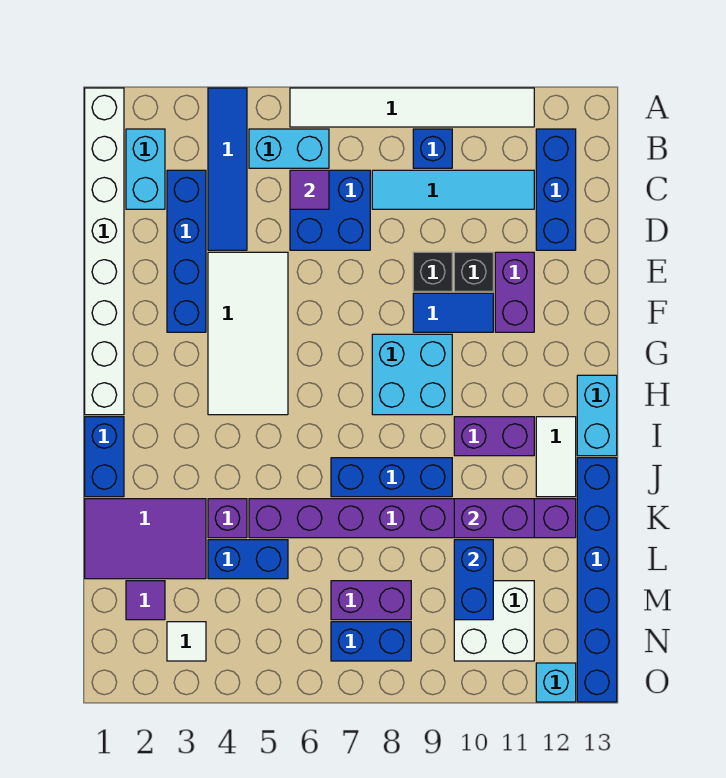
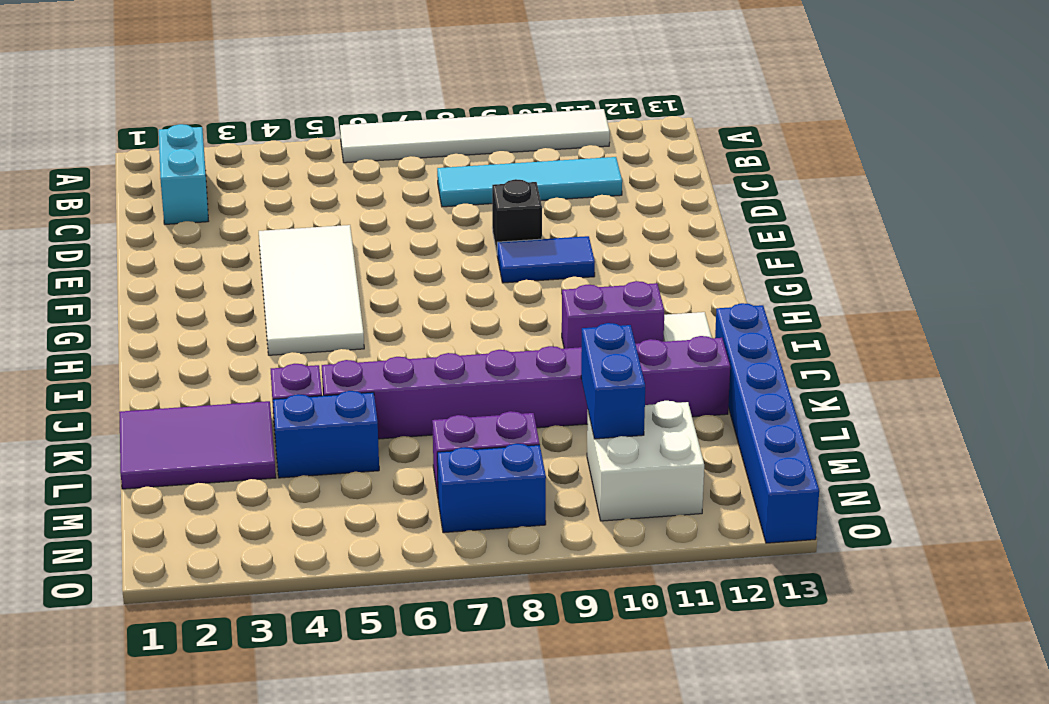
none -> white brick A1:H1 level 1
none -> blue tile A4:D4 level 1
none -> cyan brick B5:B6 level 1
none -> blue brick B9 level 1

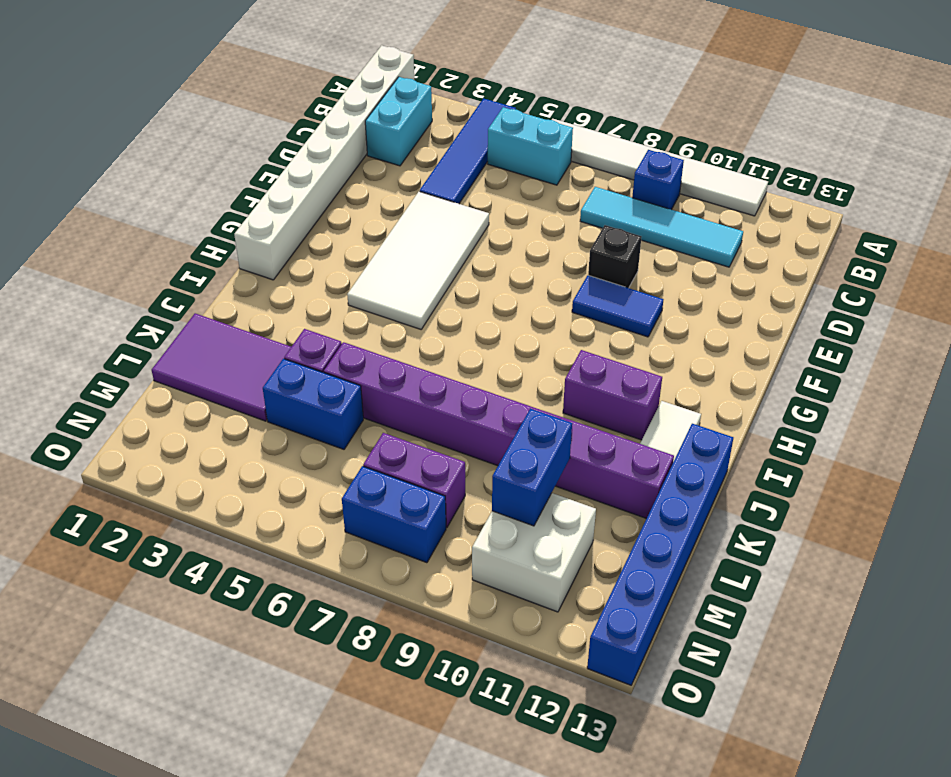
none -> blue brick B12:D12 level 1
none -> blue brick C3:F3 level 1
none -> blue brick C6:D7 level 1
none -> black brick E10 level 1

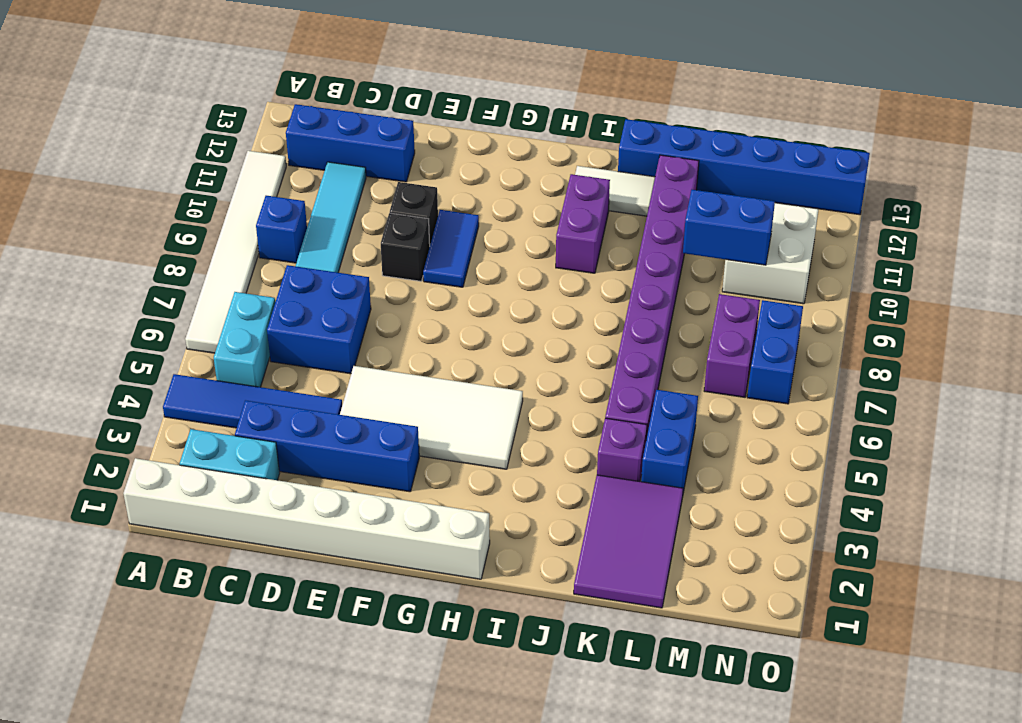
none -> purple brick E11:F11 level 1
none -> cyan brick G8:H9 level 1
none -> cyan brick H13:I13 level 1
none -> blue brick I1:J1 level 1

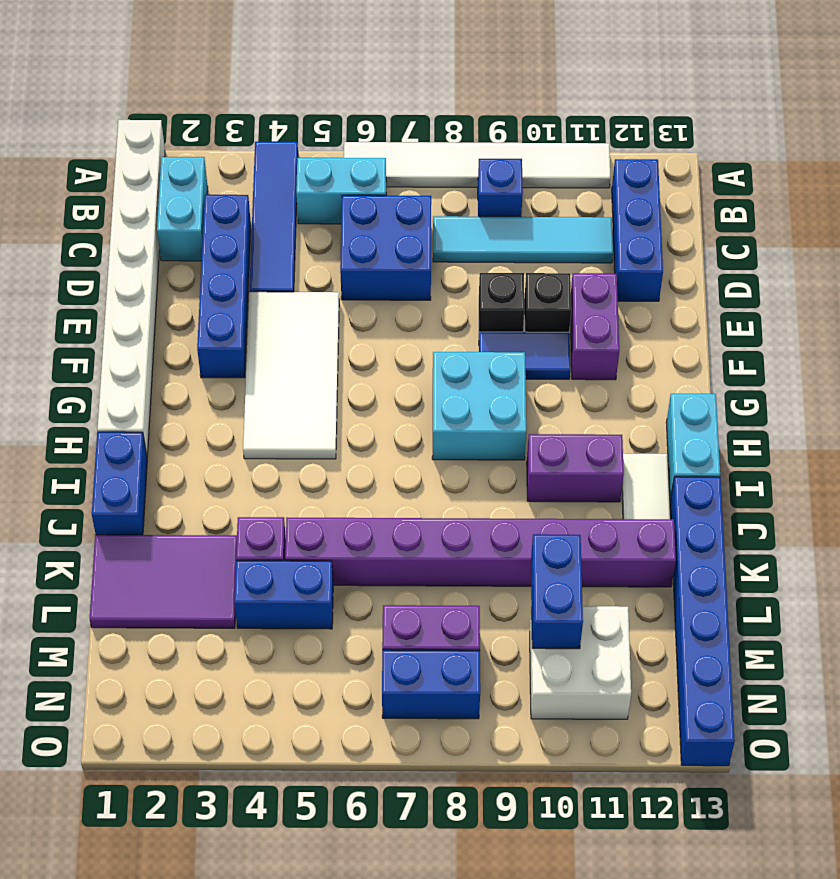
none -> blue brick J7:J9 level 1
none -> purple tile M2 level 1
none -> white tile N3 level 1
none -> cyan brick O12 level 1

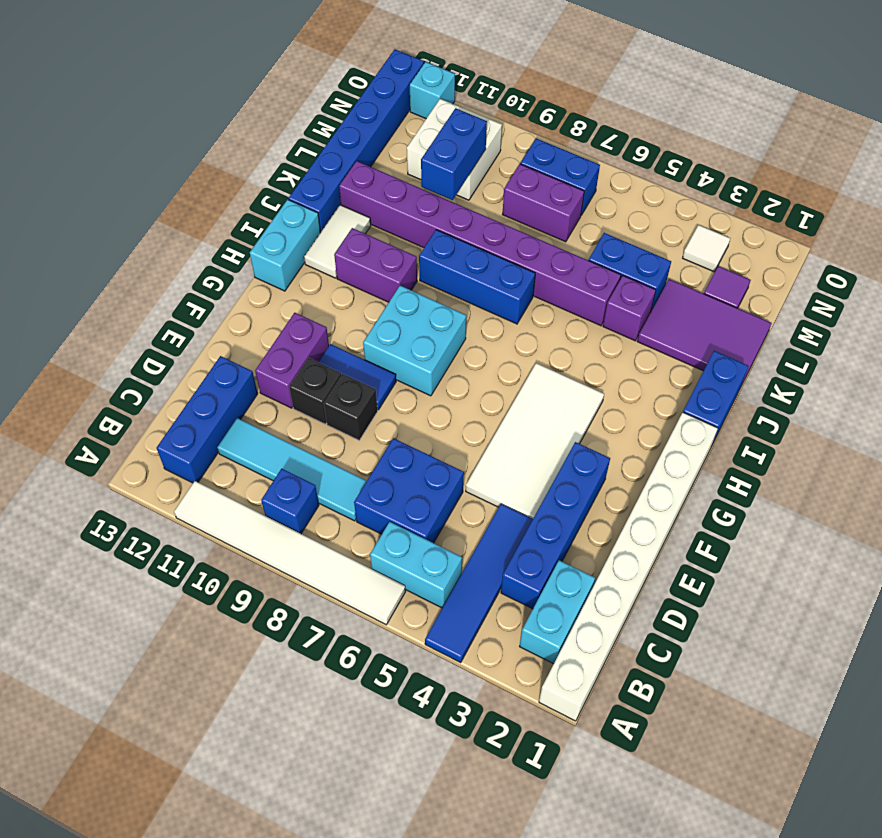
none -> purple tile C6 level 2
none -> purple brick K10:K11 level 2

